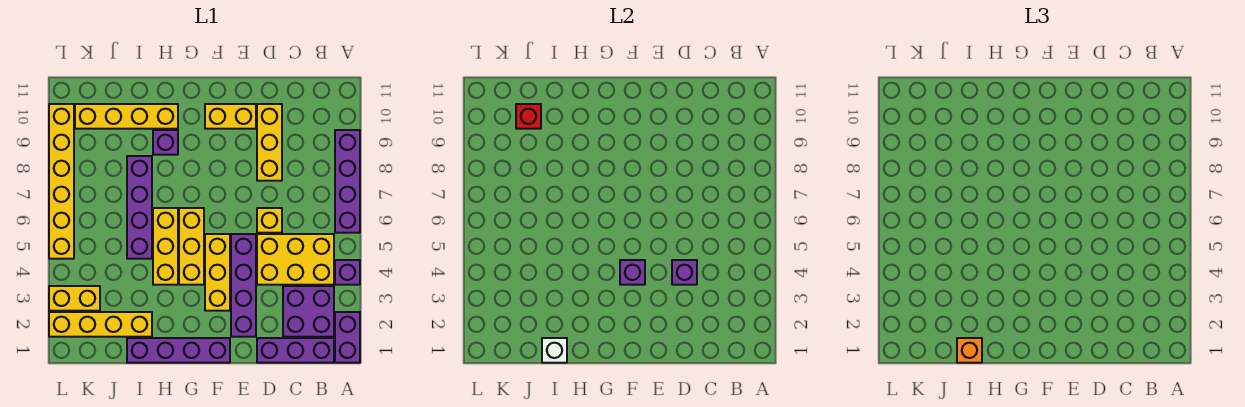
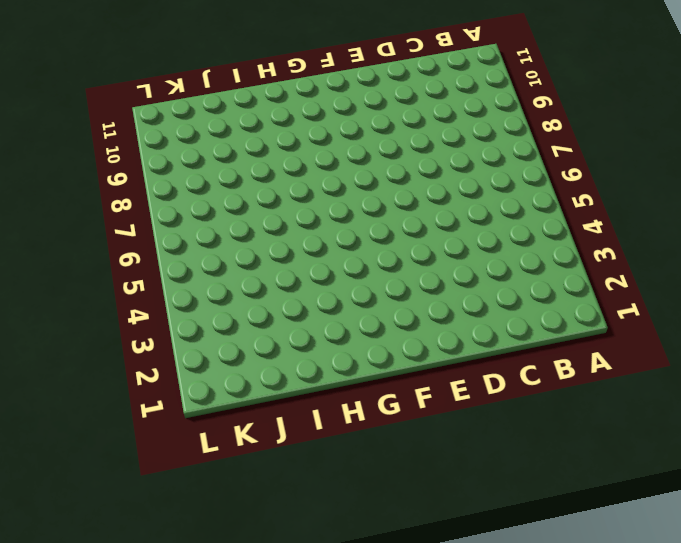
none -> purple brick A1:A2 level 1
none -> purple brick A4 level 1
none -> purple brick A6:A9 level 1

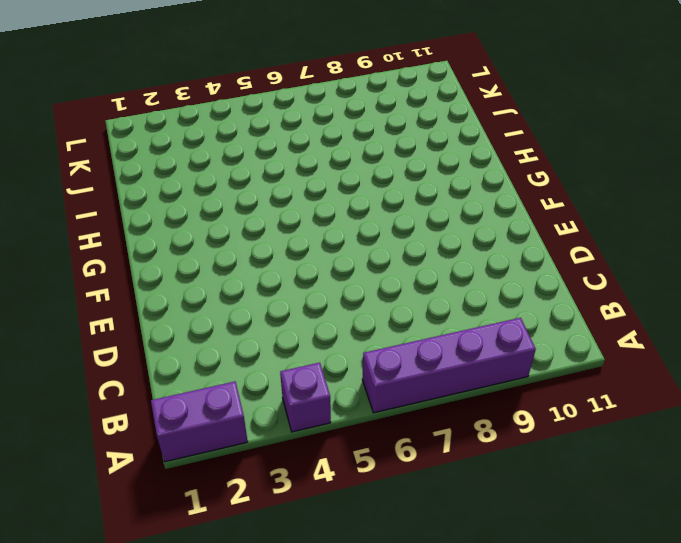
none -> purple brick B1:D1 level 1
none -> purple brick B2:C3 level 1
none -> yellow brick B4:D5 level 1

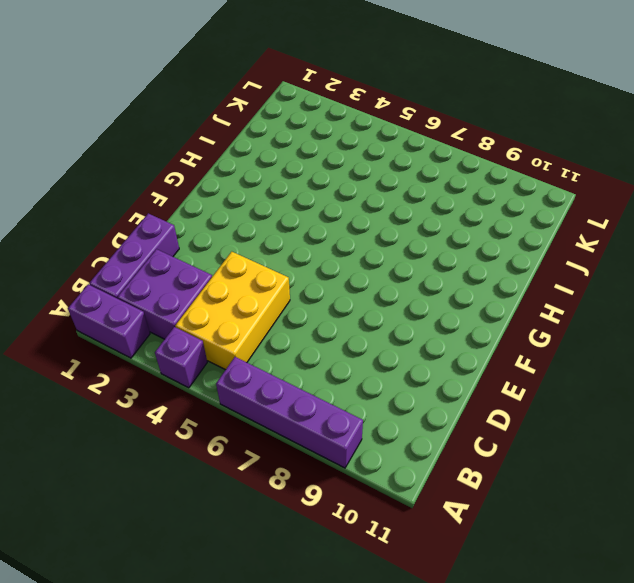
none -> yellow brick D6 level 1
none -> yellow brick D8:D10 level 1
none -> purple brick E2:E5 level 1

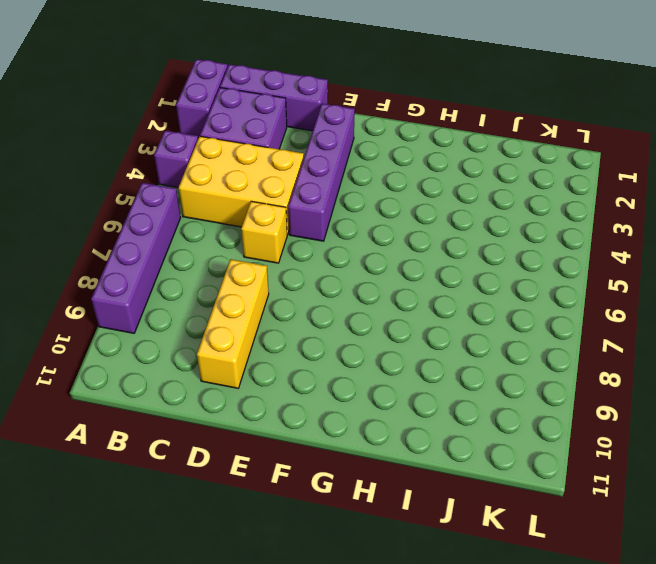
none -> yellow brick E10:F10 level 1
none -> purple brick F1:I1 level 1
none -> yellow brick F3:F5 level 1

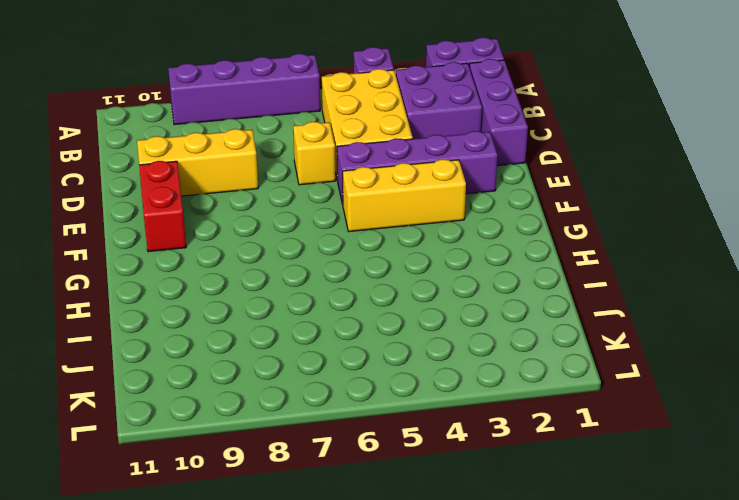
red brick E10:F10 level 1 -> yellow brick E10:F10 level 1
none -> purple brick F1:I1 level 1
none -> yellow brick G4:G6 level 1
none -> yellow brick H4:H6 level 1

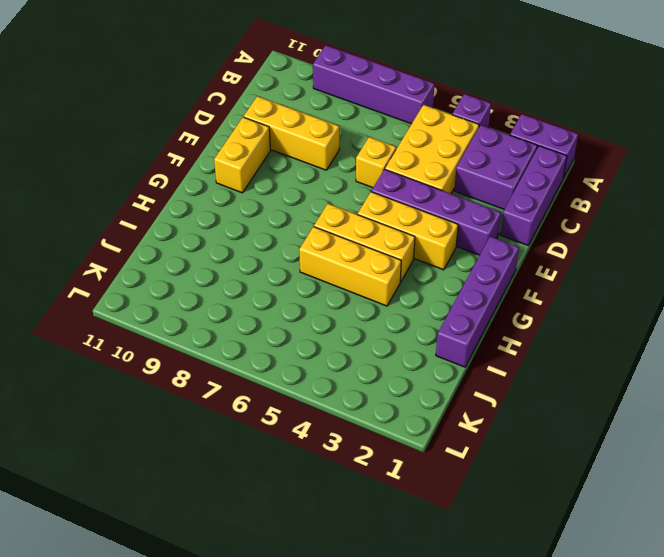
none -> purple brick H9 level 1
none -> yellow brick H10:K10 level 1
none -> yellow brick I2:L2 level 1

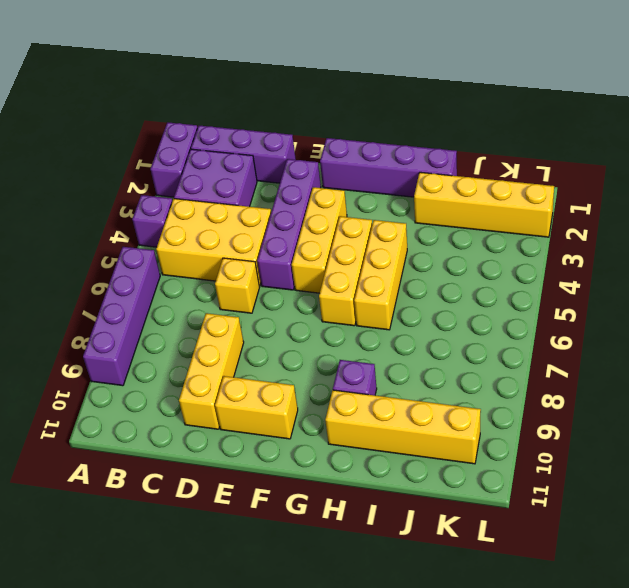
none -> purple brick I5:I8 level 1
none -> yellow brick K3:L3 level 1
none -> yellow brick L5:L10 level 1

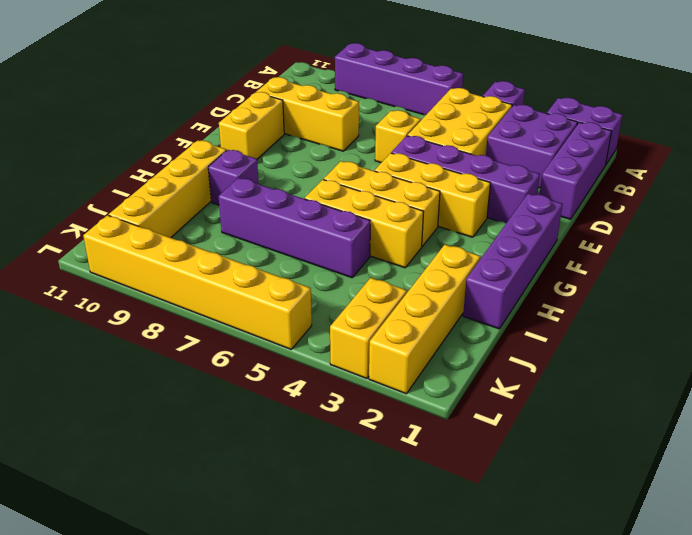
none -> purple brick D4 level 2
none -> purple brick F4 level 2
none -> white brick I1 level 2

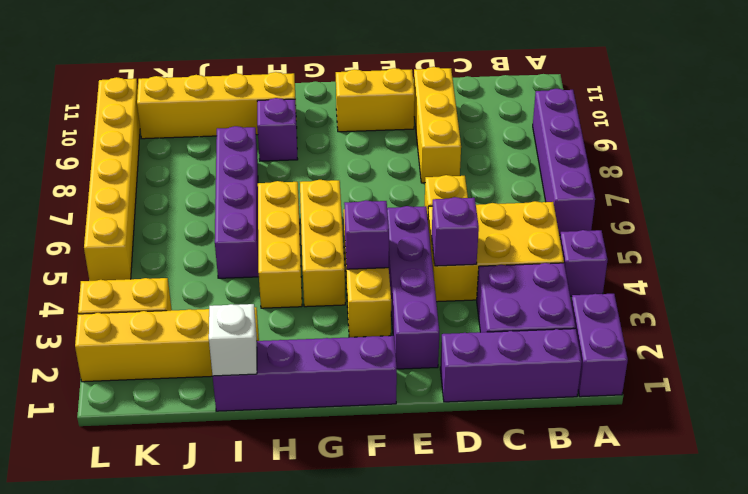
none -> red brick J10 level 2
none -> orange brick I1 level 3

